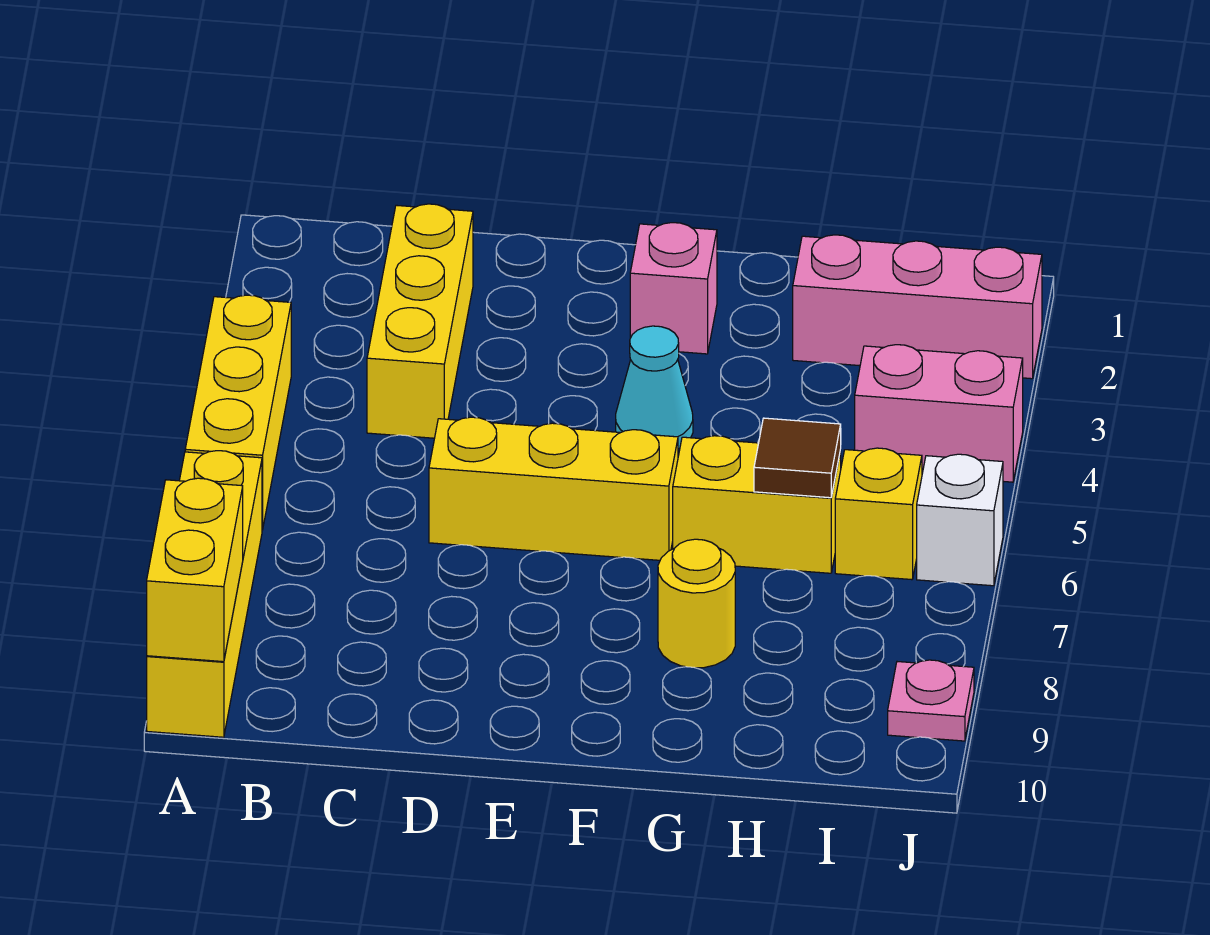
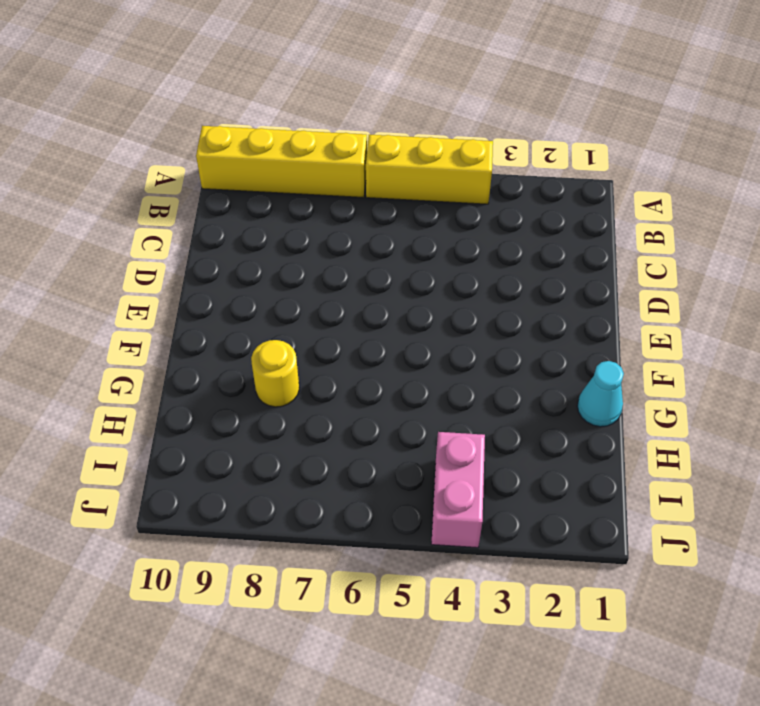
cyan cone G1 level 1 -> cyan cone F4 level 1
none -> yellow brick C2:C4 level 1
none -> yellow brick D6:F6 level 1
none -> pink brick F2 level 1

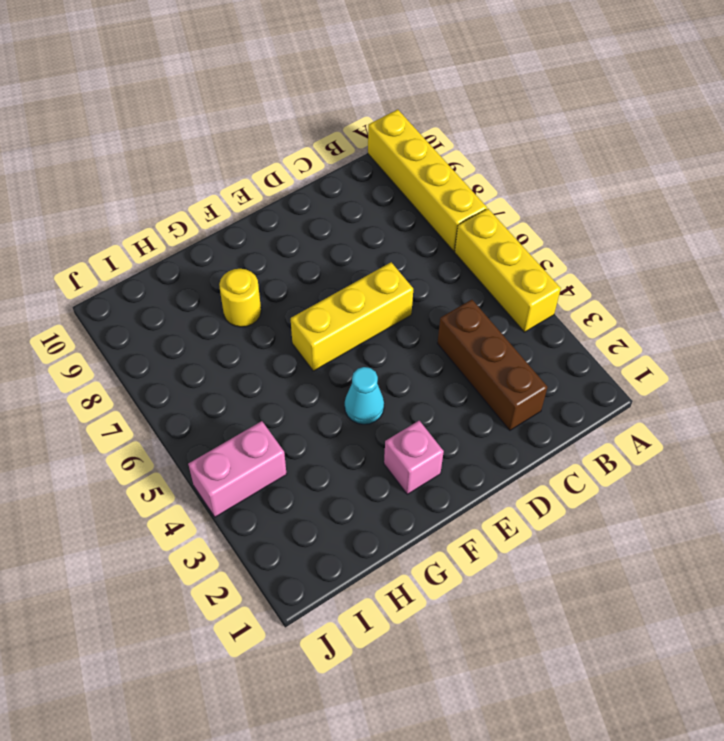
brown brick C2:C4 level 1 -> yellow brick C2:C4 level 1
none -> yellow brick G6:H6 level 1
none -> pink brick H2:J2 level 1
none -> yellow brick I6 level 1

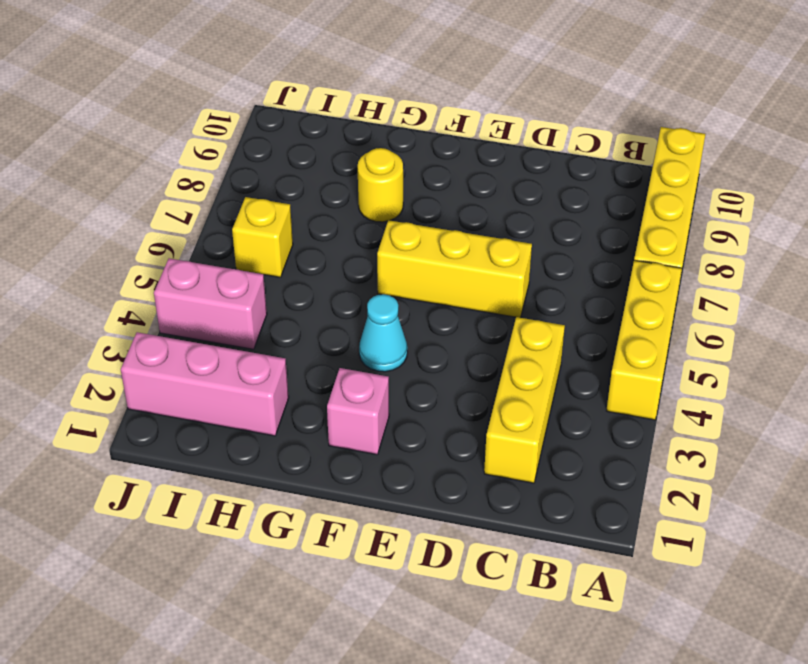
none -> yellow brick G6:H6 level 1
none -> white brick J6 level 1
none -> pink plate J9 level 1

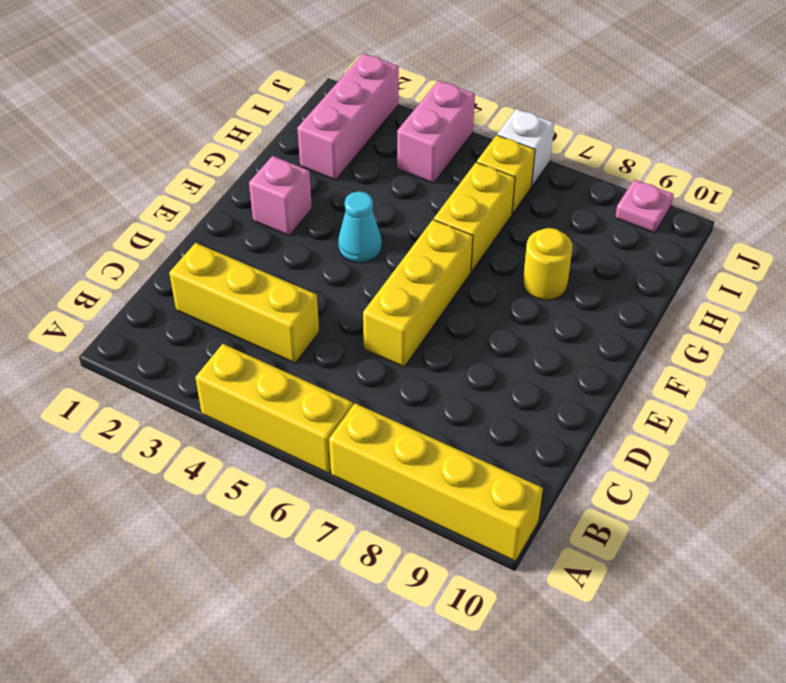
none -> yellow brick A9:A10 level 2
none -> brown tile H6 level 2

